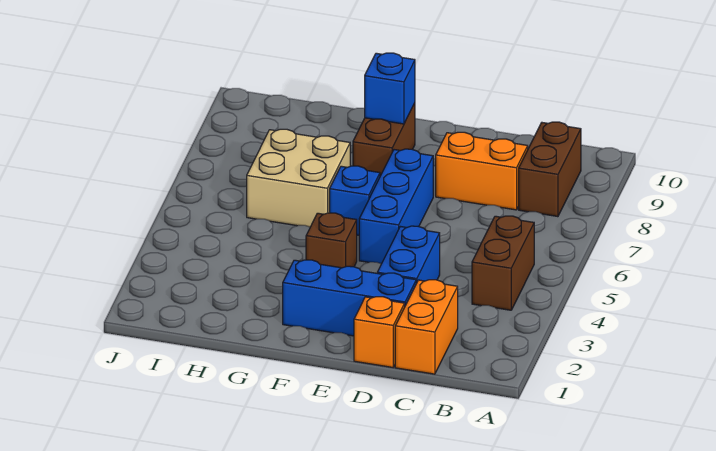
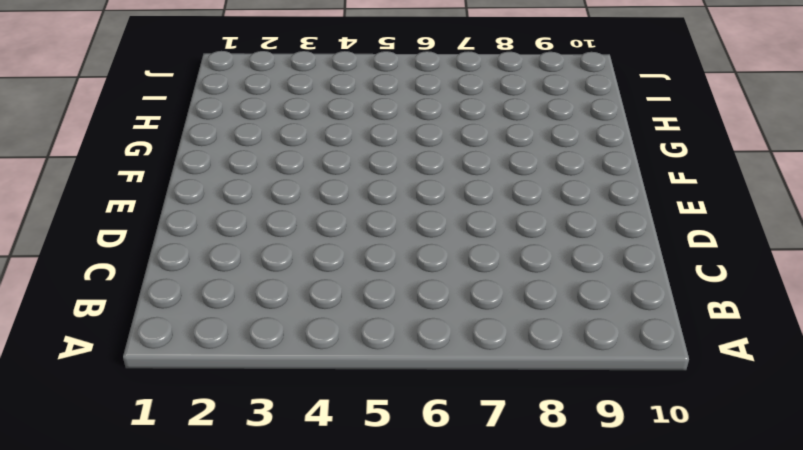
none -> brown brick B4:B5 level 1
none -> brown brick B8:B9 level 1
none -> orange brick C1:C2 level 1

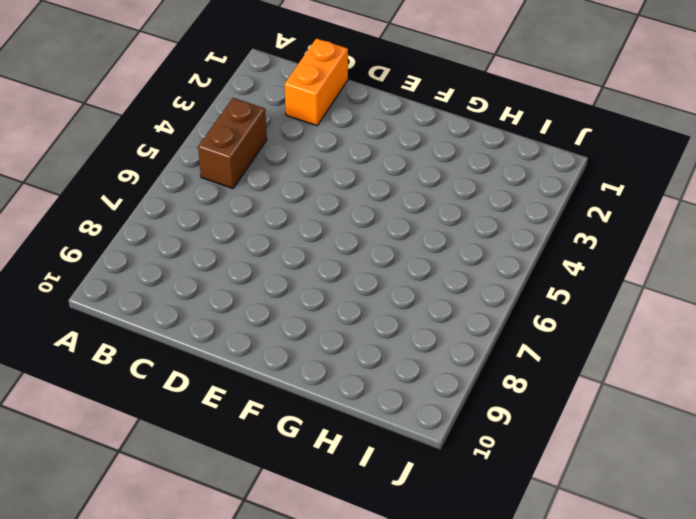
none -> brown brick B8:B9 level 1
none -> orange brick C8:D8 level 1
none -> orange brick D1 level 1

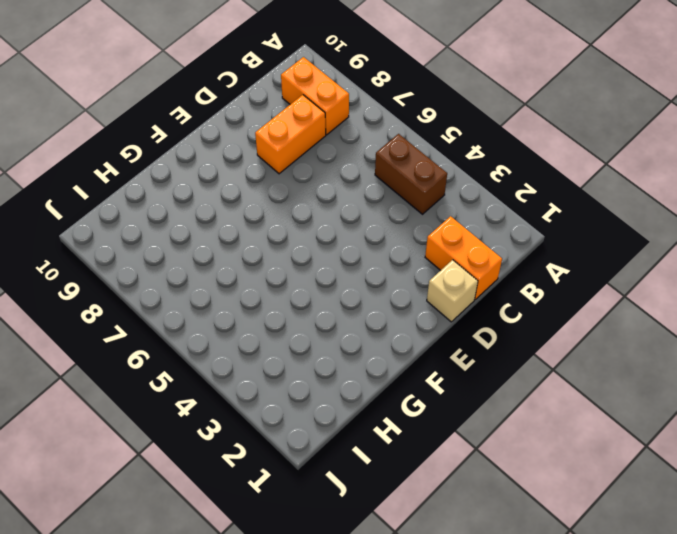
orange brick B8:B9 level 1 -> brown brick B8:B9 level 1
tan brick D1 level 1 -> orange brick D1 level 1
none -> blue brick D2:F2 level 1
none -> blue brick D3:D4 level 1
none -> blue brick E5:E7 level 1

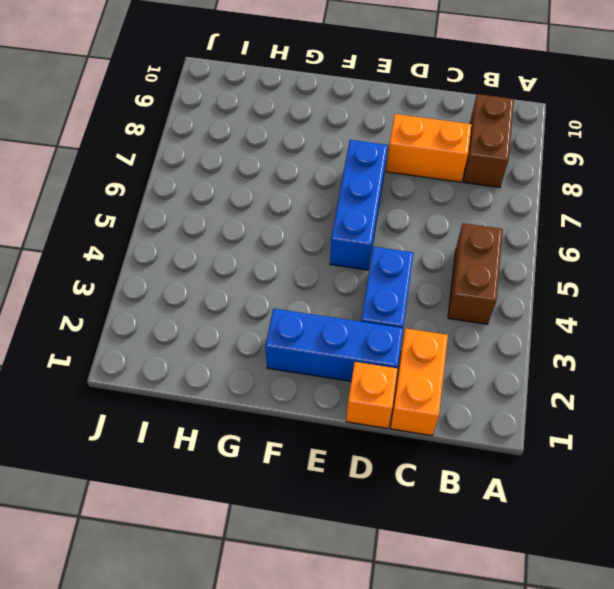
none -> brown brick F4 level 1
none -> blue brick F6 level 1
none -> brown brick F8:F9 level 1

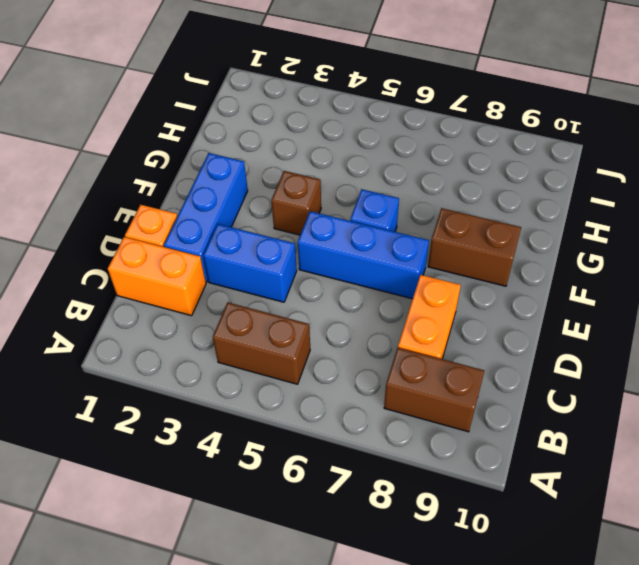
none -> tan brick G6:H7 level 1
none -> blue brick F9 level 2

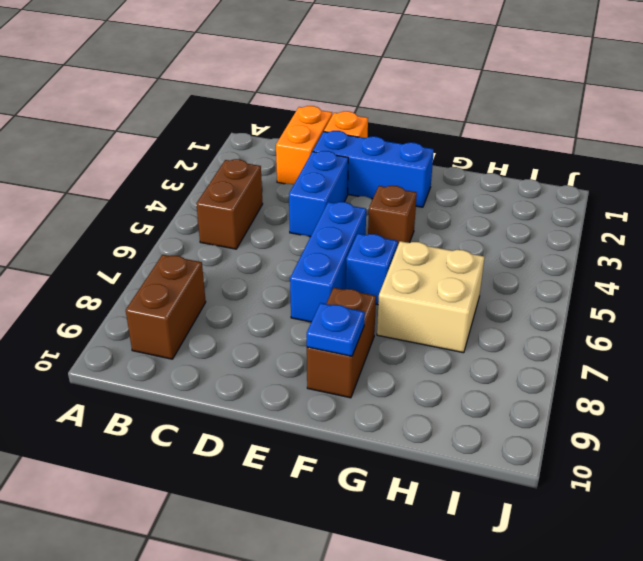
blue plate F9 level 2 -> blue brick F9 level 2
none -> orange brick C8:D8 level 1

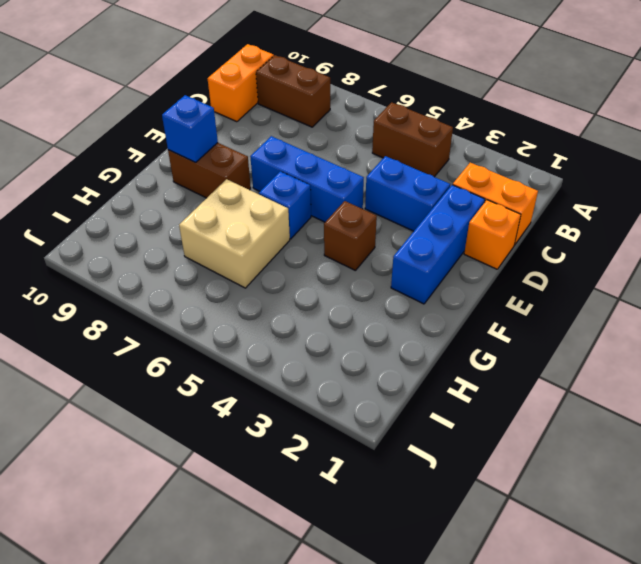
orange brick B10:C10 level 1 -> orange brick C8:D8 level 1

